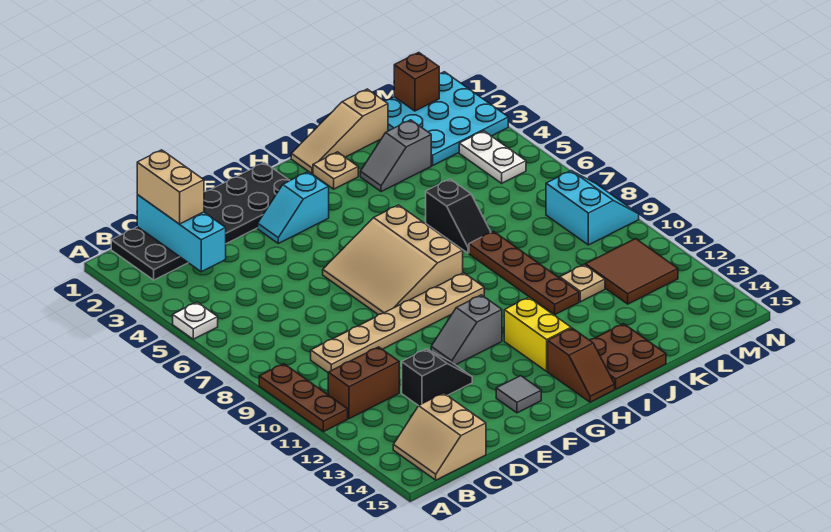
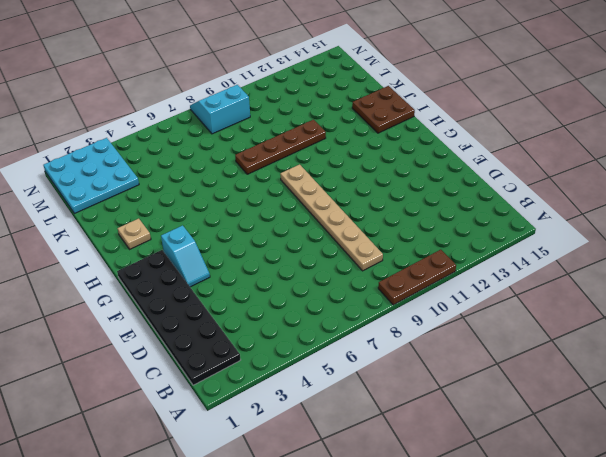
none -> white plate A5 level 1
none -> brown brick B11:C11 level 1
none -> tan slope B14:C15 level 1 top C

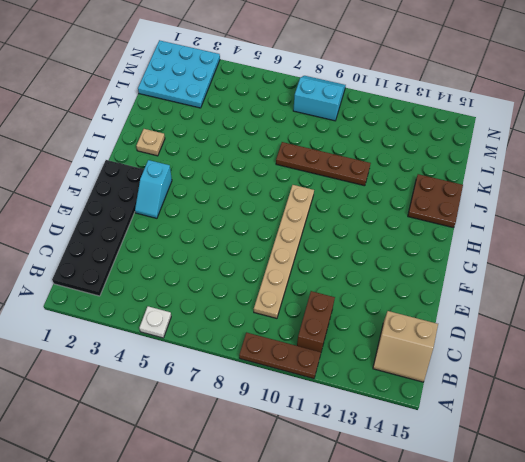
none -> black slope D12:E12 level 1 top D
none -> tan slope F6:H8 level 1 top H
none -> grey slope F11:G11 level 1 top G

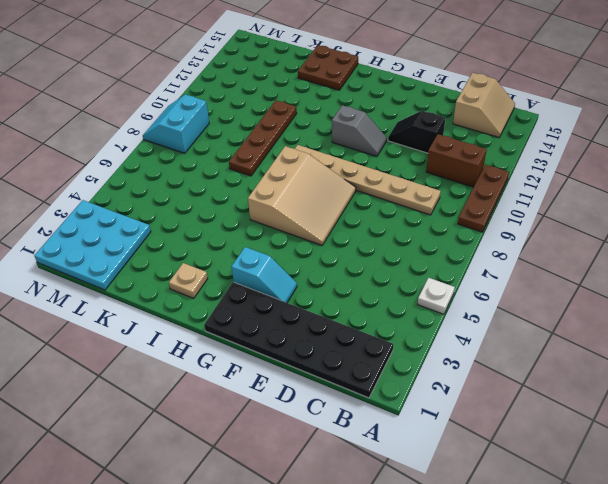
none -> grey tile F14 level 1
none -> yellow brick H12:H13 level 1
none -> brown slope H14:H15 level 1 top 14

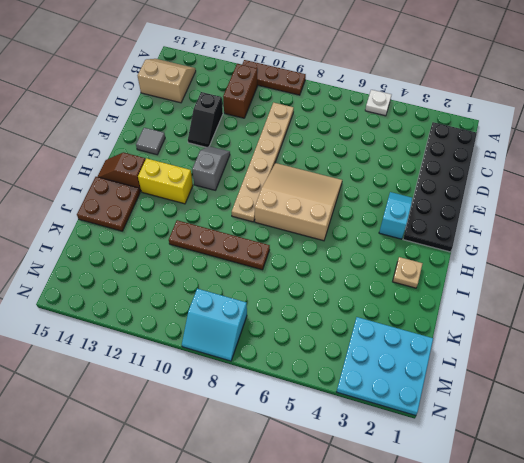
none -> tan slope I1:K1 level 1 top K
none -> grey slope J3:K3 level 1 top K
none -> black slope J6:J7 level 1 top 6

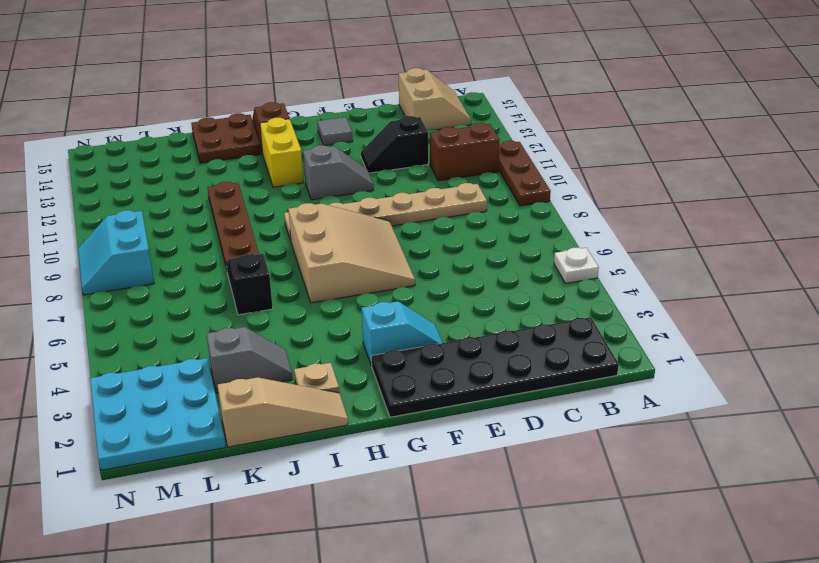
none -> tan plate K11 level 1
none -> brown tile L11:M12 level 1
none -> white plate M4:M5 level 1

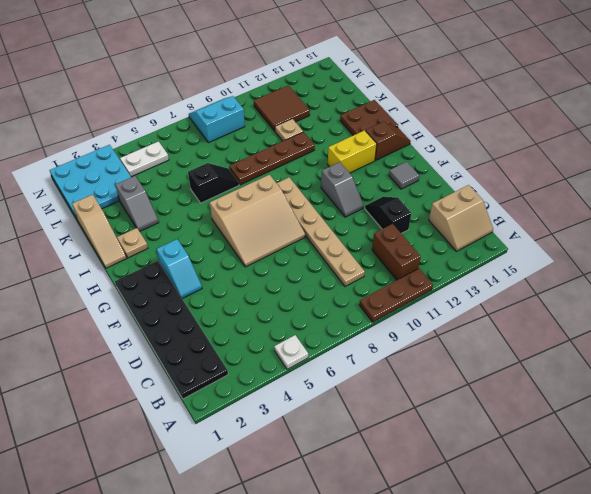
none -> cyan brick C1:C3 level 2
none -> brown brick M1 level 2
none -> tan brick C1:C2 level 3

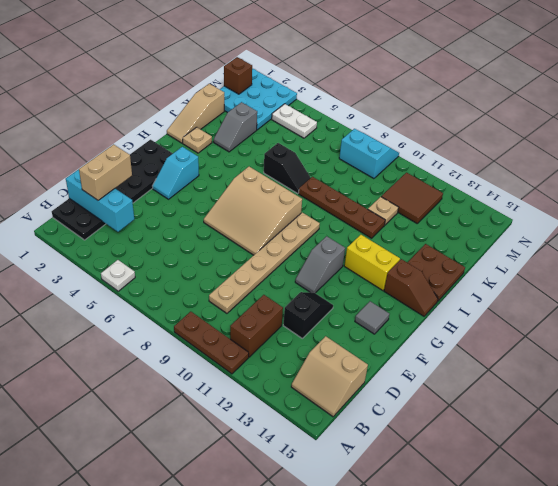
tan brick C2:D2 level 3 -> tan brick C1:C2 level 3

